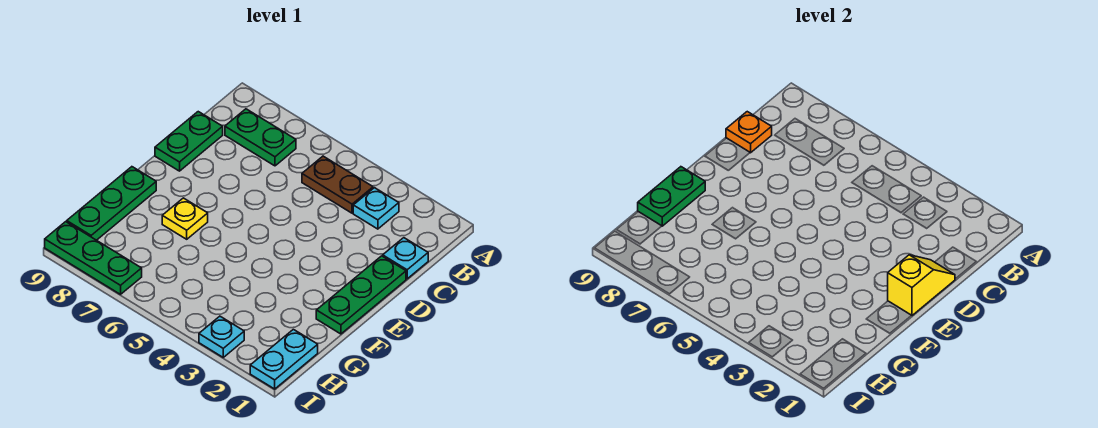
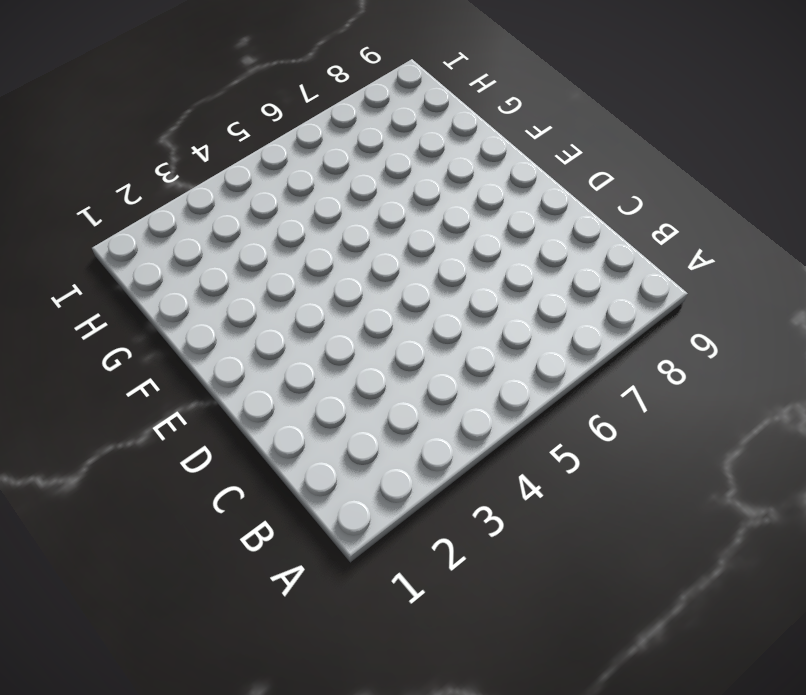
none -> cyan plate B3 level 1
none -> brown plate B4:B5 level 1
none -> green plate B7:B8 level 1

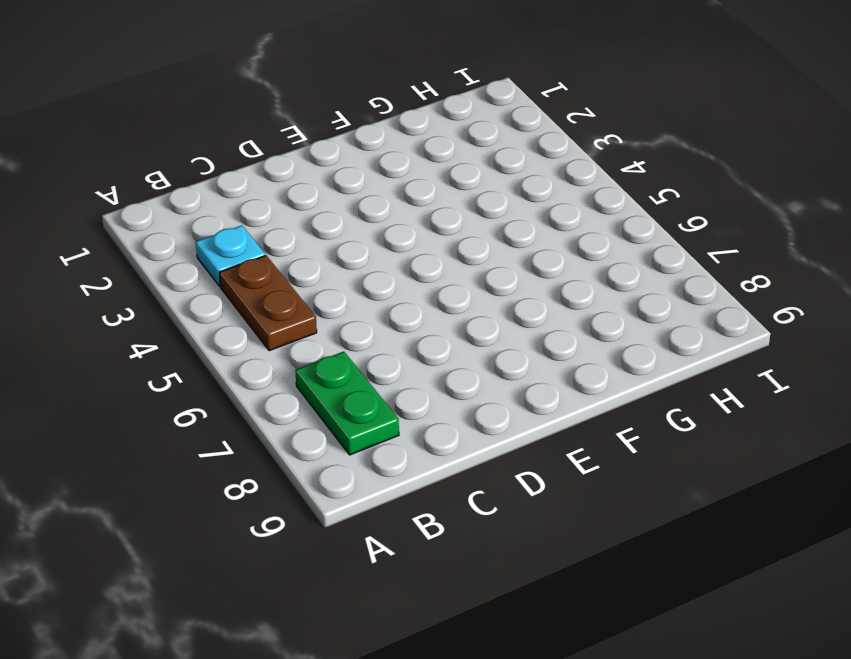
none -> cyan plate C1 level 1
none -> green plate C9:D9 level 1
none -> green plate D1:F1 level 1

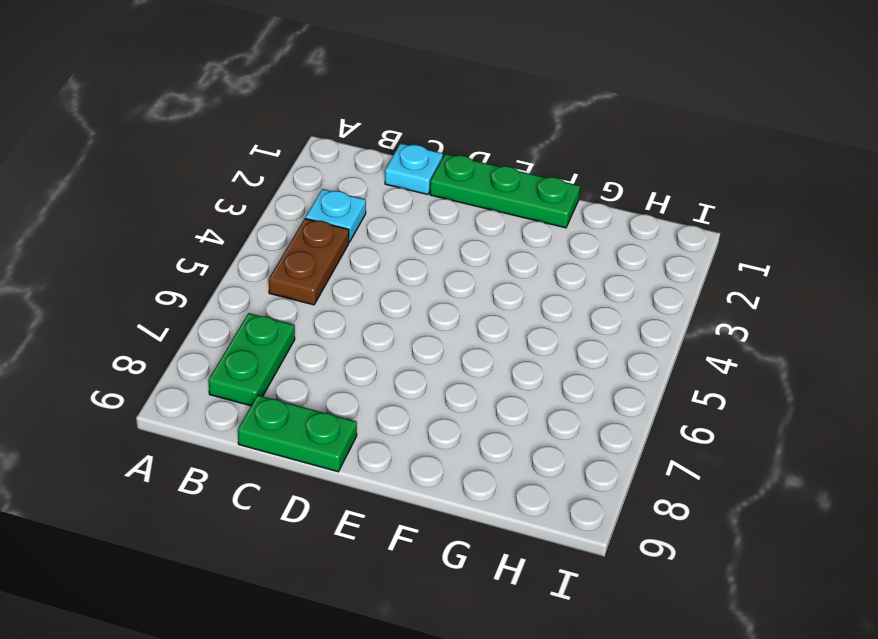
none -> yellow plate F7 level 1
none -> green plate F9:H9 level 1
none -> cyan plate H1:I1 level 1

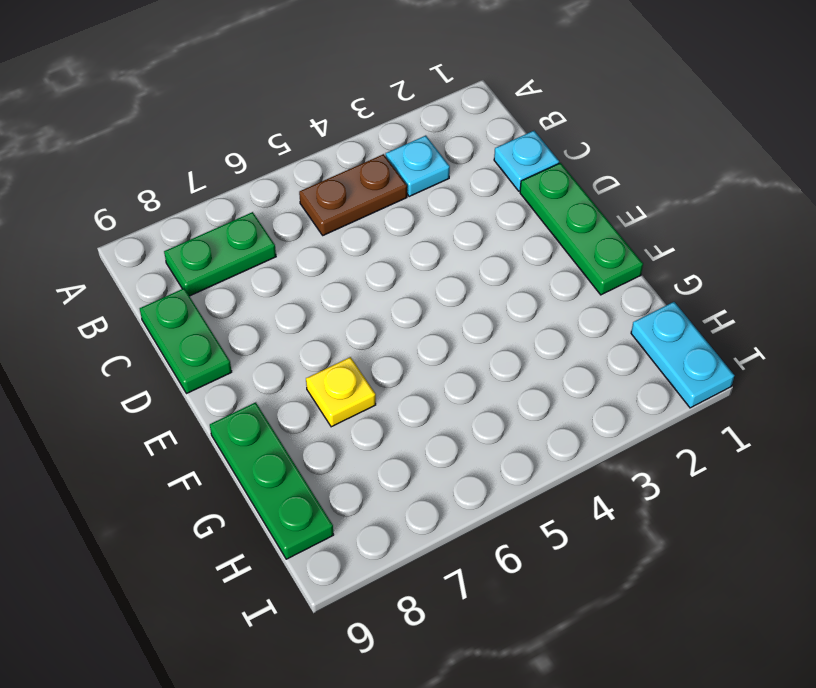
none -> cyan plate I3 level 1
none -> green plate I7:I9 level 1
none -> orange plate C9 level 2

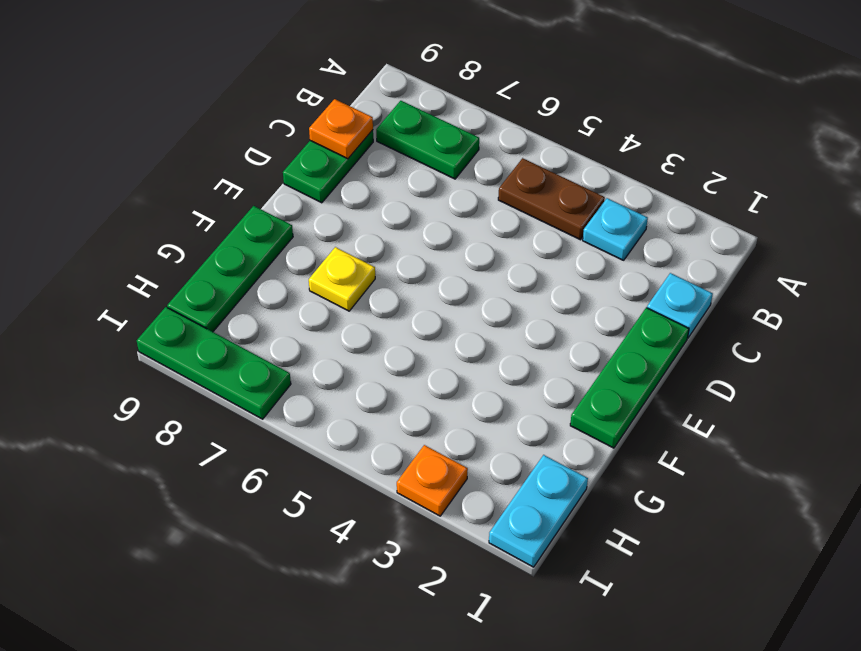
orange plate I3 level 1 -> cyan plate I3 level 1
none -> yellow slope D1:E1 level 2 top E
none -> green plate F9:G9 level 2

